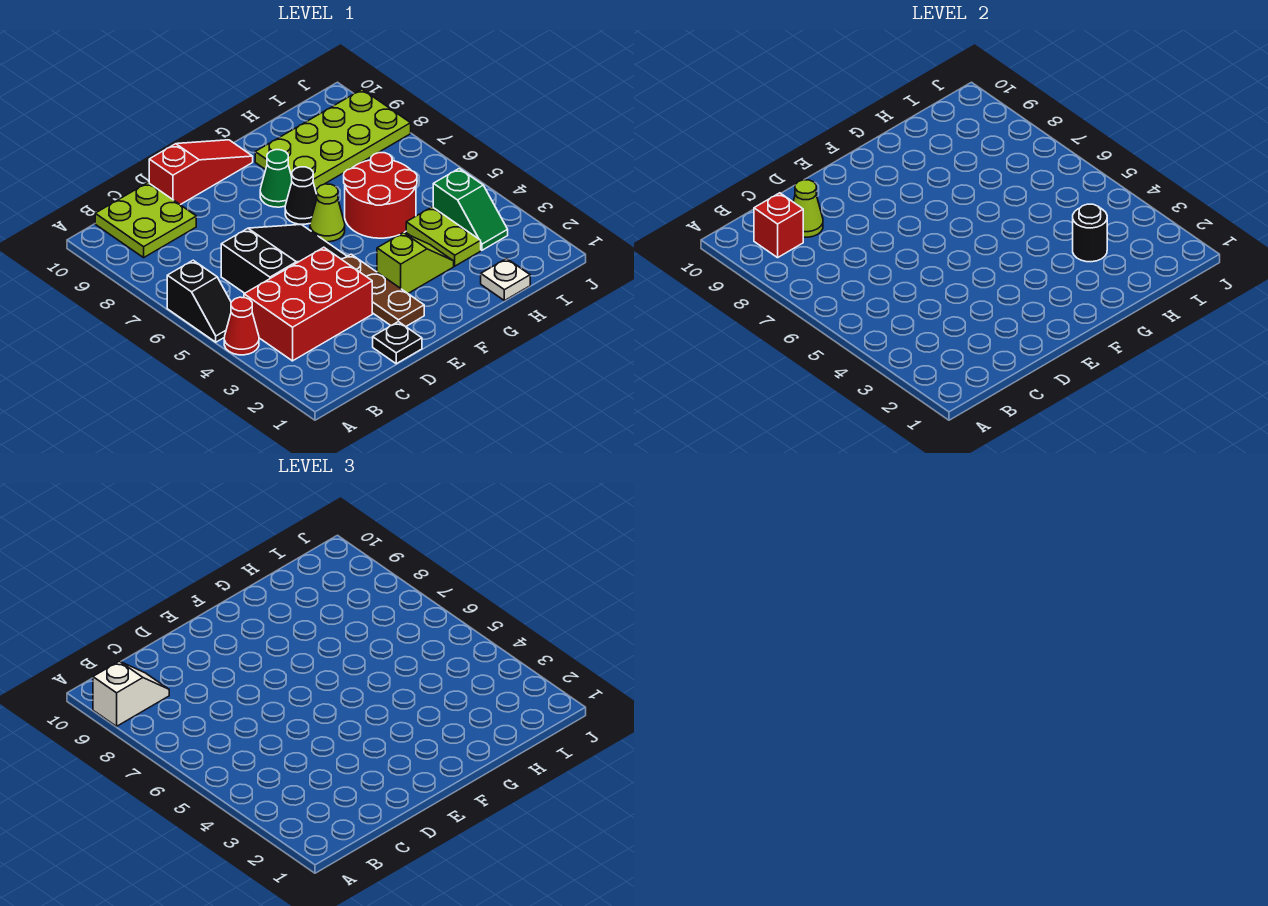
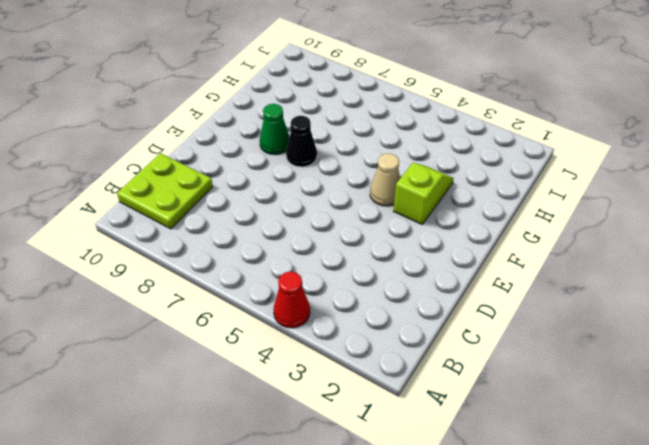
tan cone F4 level 1 -> none
none -> black slope A5:A6 level 1 top 6
none -> red brick B3:D4 level 1
none -> black slope C5:E6 level 1 top C

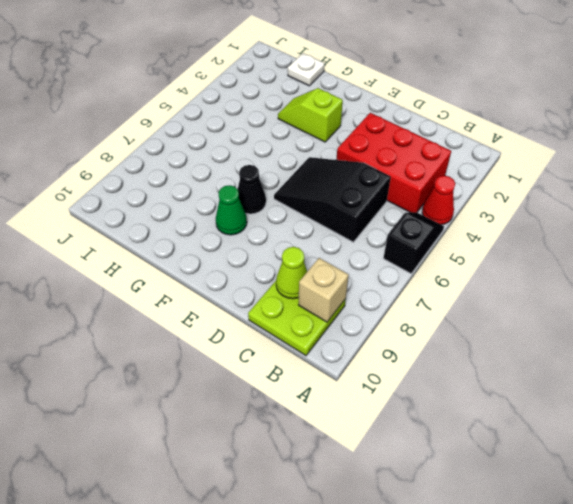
tan brick B9 level 2 -> red brick B9 level 2
none -> black plate D1 level 1
none -> red slope D10:F10 level 1 top D
none -> brown plate E2:E4 level 1

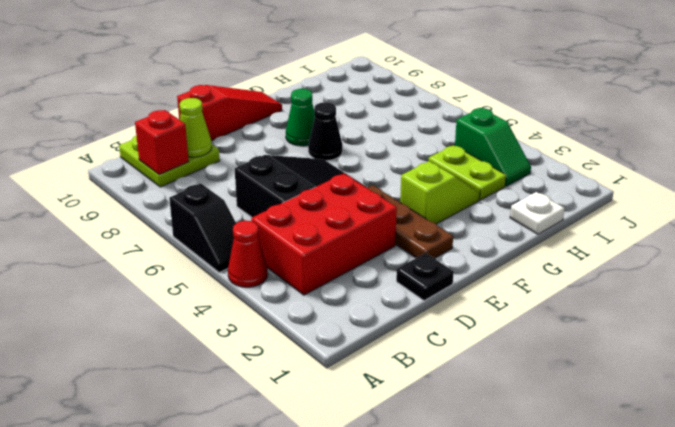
none -> lime cone F6 level 1
none -> red round brick G5:H6 level 1
none -> lime plate G8:J9 level 1

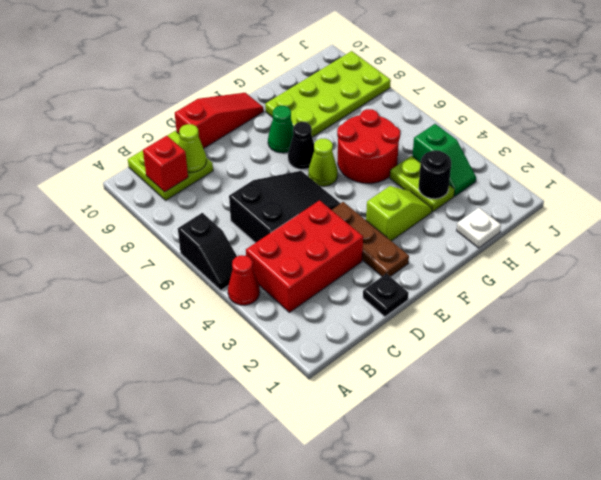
none -> white slope A9:B9 level 3 top A

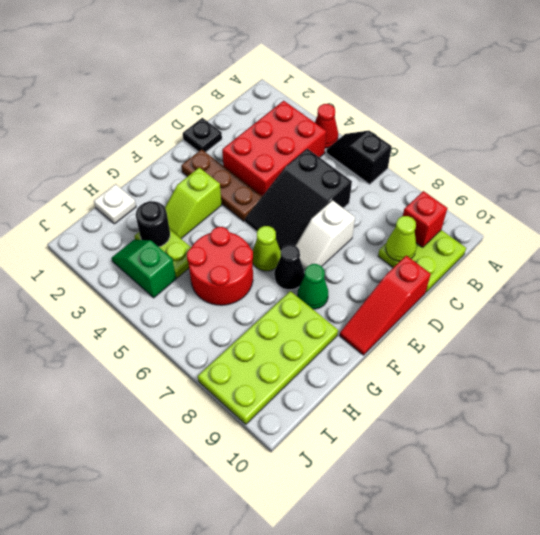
white slope D7:E7 level 1 top D -> white slope A9:B9 level 3 top A

